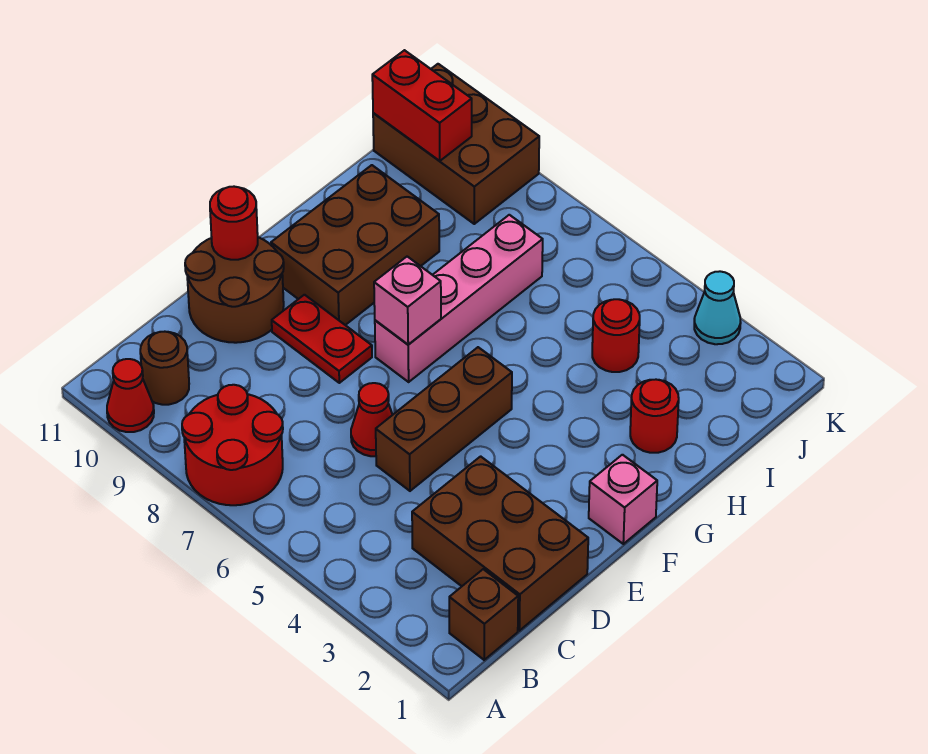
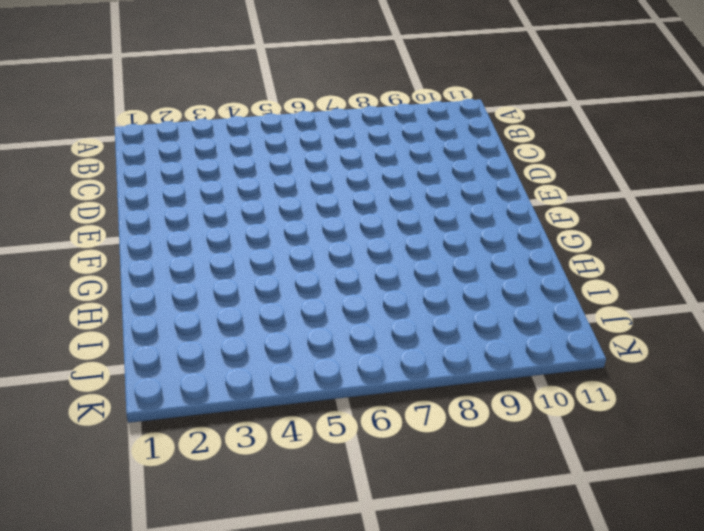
none -> red round brick A7:B8 level 1
none -> red cone A10 level 1
none -> brown brick B1 level 1

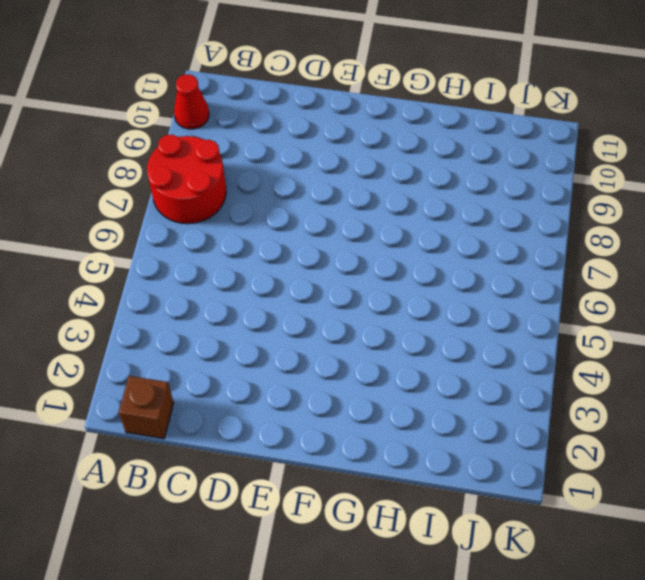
none -> brown round brick B10 level 1
none -> brown brick C1:D3 level 1
none -> brown brick D5:F5 level 1

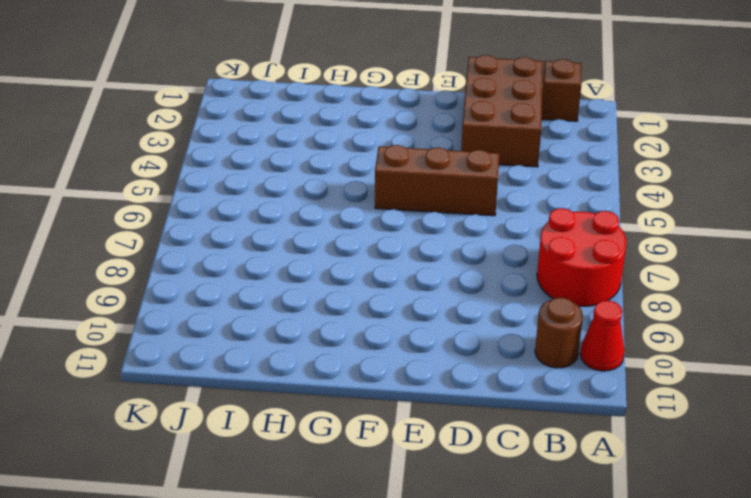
none -> red cone D6 level 1
none -> brown round brick D10:E11 level 1
none -> red plate E8:E9 level 1

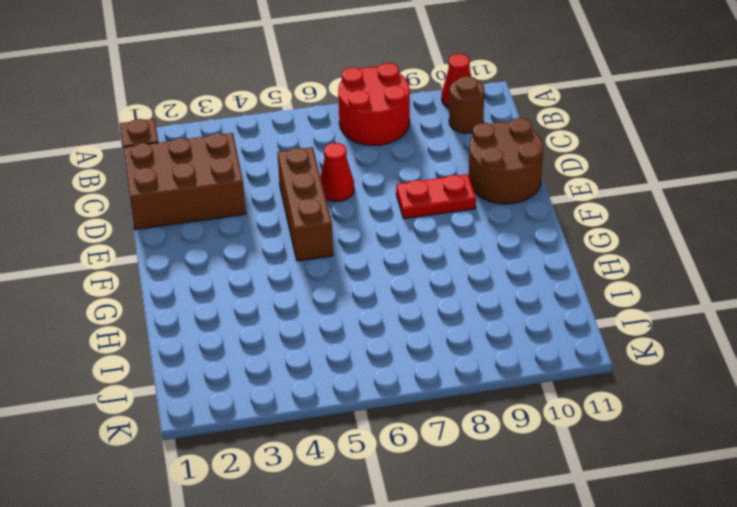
none -> pink brick F1 level 1
none -> pink brick F7:I7 level 1
none -> brown brick F9:H10 level 1

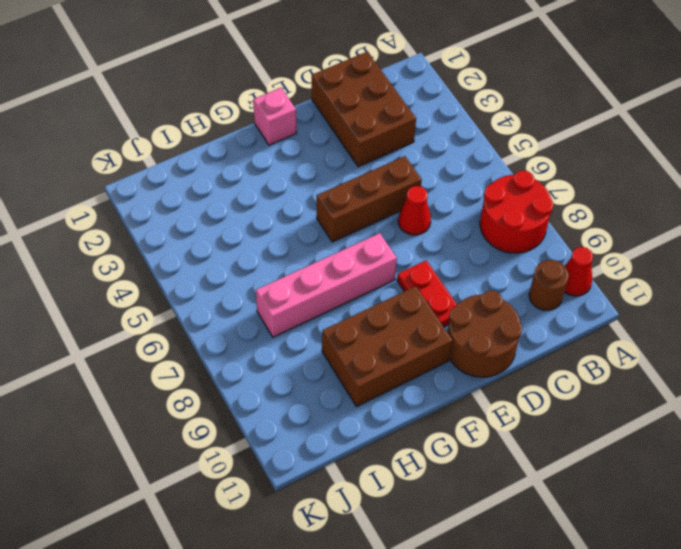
none -> brown brick B1 level 1
none -> red round brick H2 level 1
none -> red round brick I4 level 1

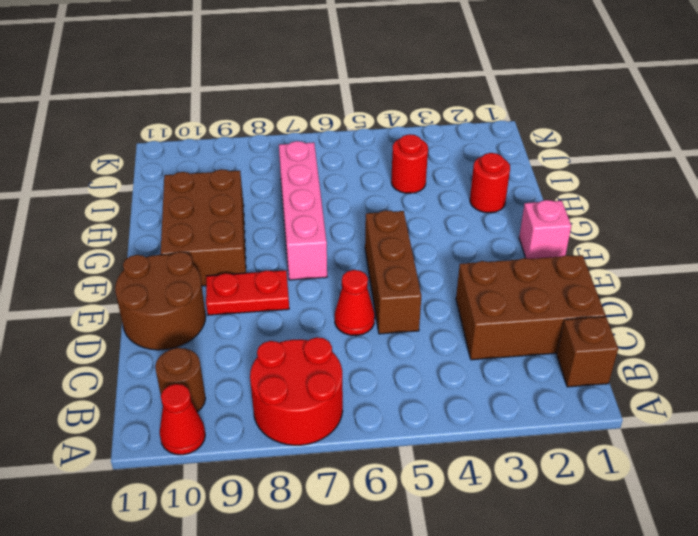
none -> brown brick J9:K11 level 1
none -> cyan cone K3 level 1
none -> red round brick E11 level 2

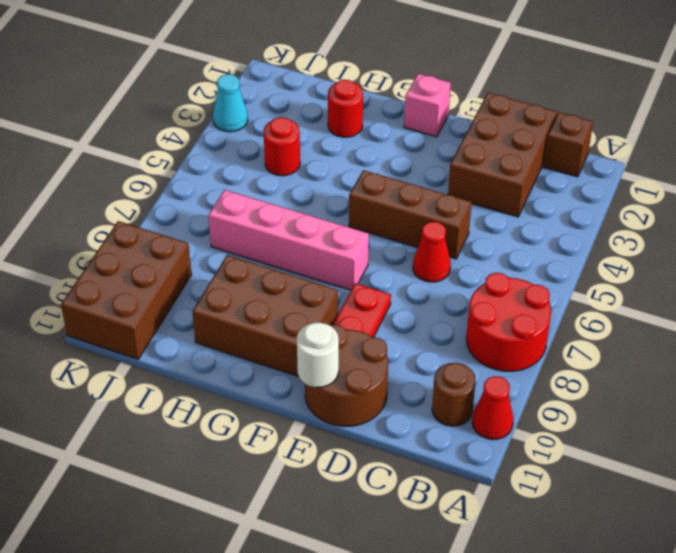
white round brick E11 level 2 -> red round brick E11 level 2
none -> pink brick F7 level 2
none -> red brick J10:J11 level 2

